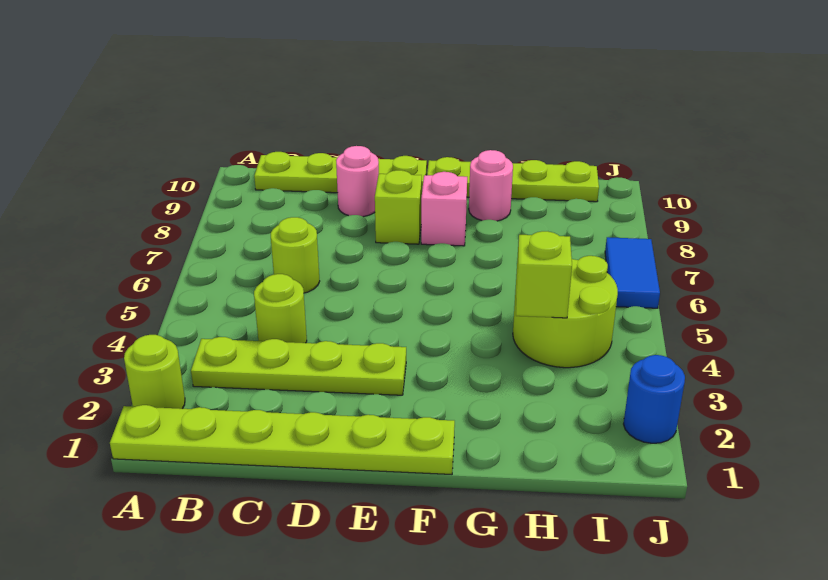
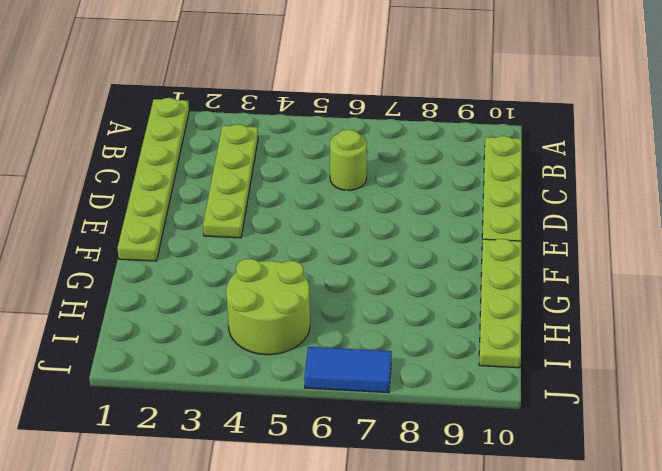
none -> lime round brick A2 level 1
none -> lime round brick C4 level 1
none -> pink round brick D9 level 1

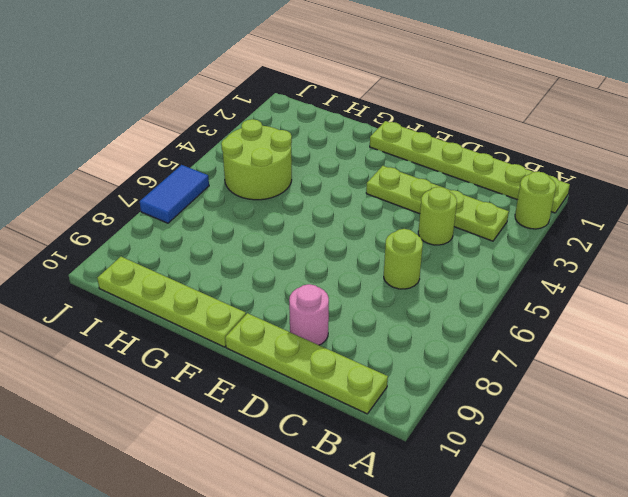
none -> lime brick E8 level 1
none -> pink brick F8 level 1
none -> pink round brick G9 level 1

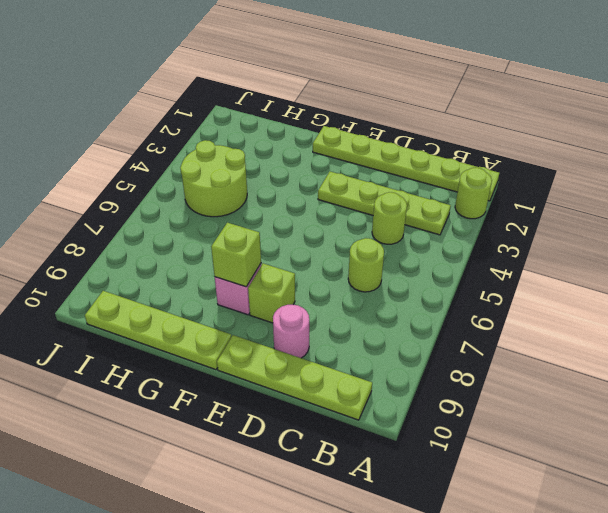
lime brick F8 level 2 -> lime brick H4 level 2
none -> pink round brick G9 level 1
none -> blue round brick J2 level 1
none -> blue tile J6:J7 level 1

